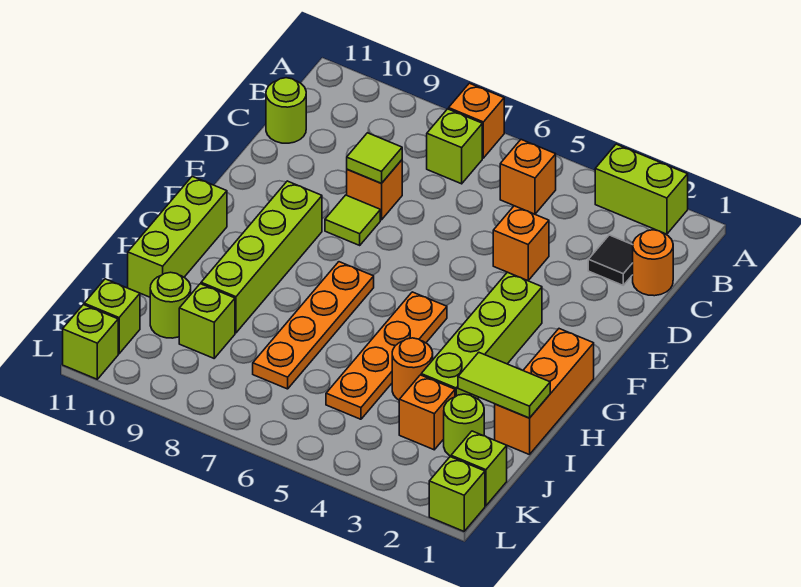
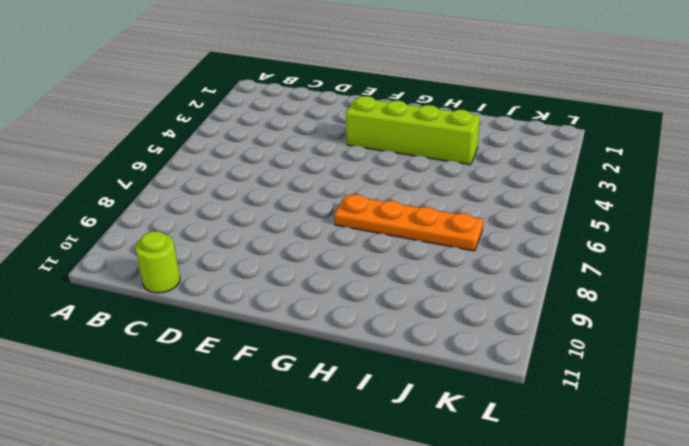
none -> lime brick A2:A3 level 1
none -> orange brick A7 level 1
none -> orange brick B5 level 1

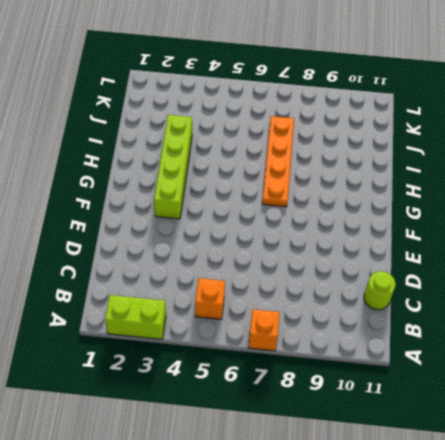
none -> lime brick B7 level 1
none -> orange round brick C1 level 1
none -> black tile C2 level 1

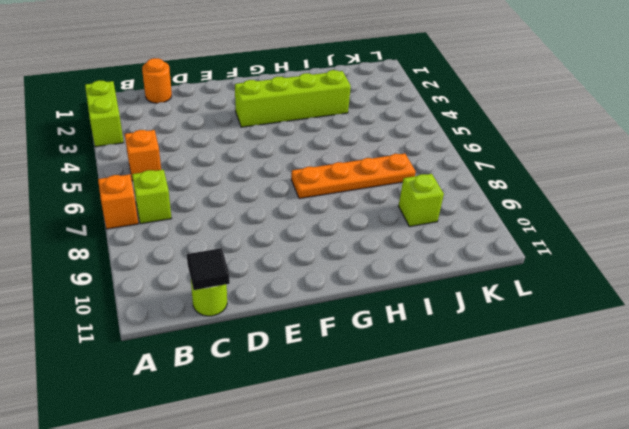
black tile C11 level 2 -> black tile C2 level 1
none -> orange brick D4 level 1
none -> orange brick D8 level 1
none -> lime tile E8 level 1

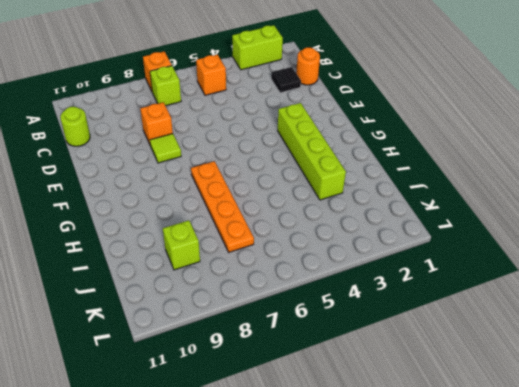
none -> orange brick D4 level 1
none -> lime brick F9:I9 level 1
none -> orange brick G1:I1 level 1

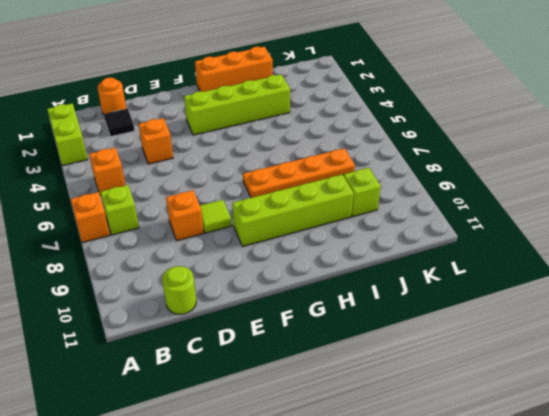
none -> orange plate G5:J5 level 1
none -> lime brick G11:I11 level 1
none -> orange round brick I4 level 1

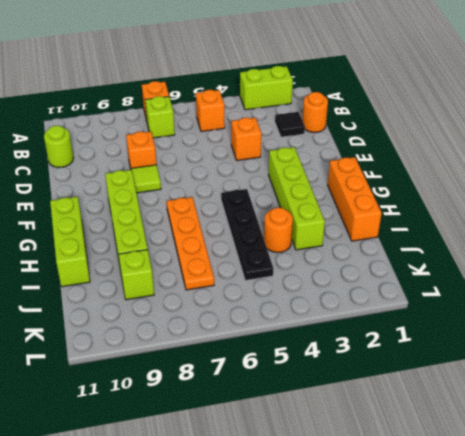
black plate G5:J5 level 1 -> orange plate G5:J5 level 1
none -> lime round brick J2 level 1
none -> orange brick J3 level 1
none -> lime round brick J10 level 1

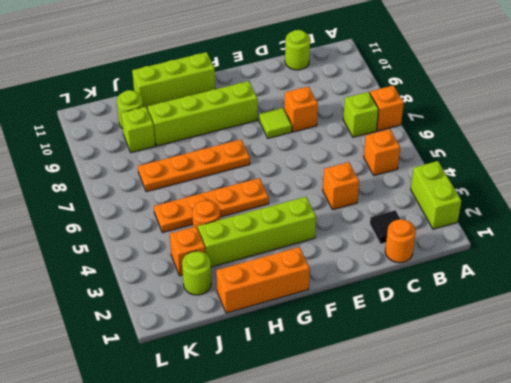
none -> lime brick K1 level 1
none -> lime brick K11 level 1
none -> lime brick L1 level 1

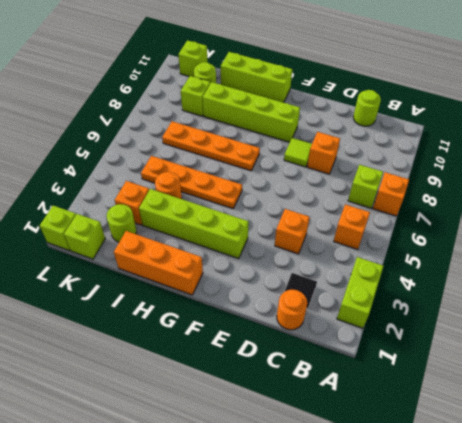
none -> lime brick L11 level 1
none -> lime tile D8 level 2
none -> lime tile I1:I2 level 2

